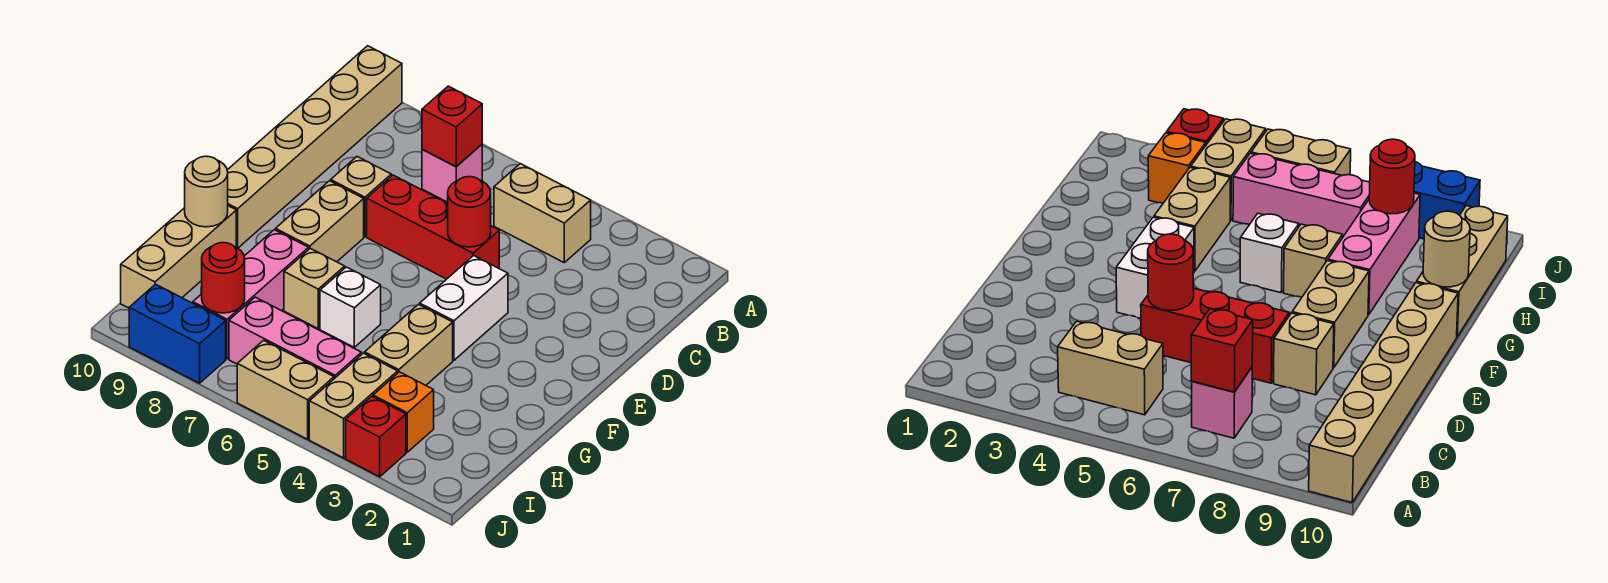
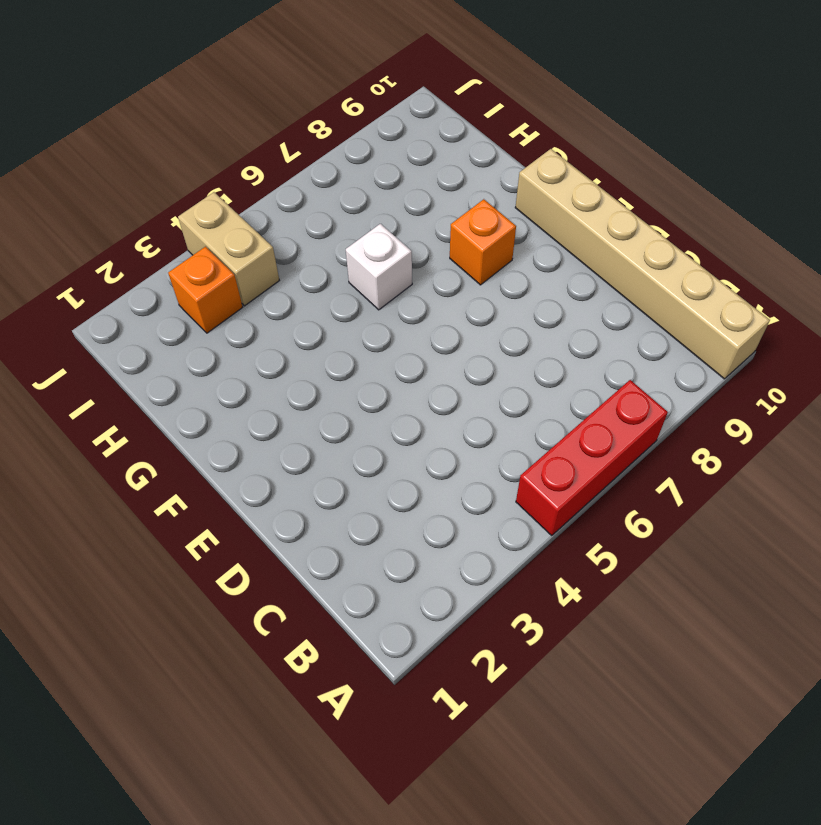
red brick A5:A7 level 1 -> red brick D5:D7 level 1
orange brick F8 level 1 -> tan brick E8:F8 level 1
none -> tan brick B4:B5 level 1
none -> pink brick B7 level 1
none -> tan brick D8 level 1

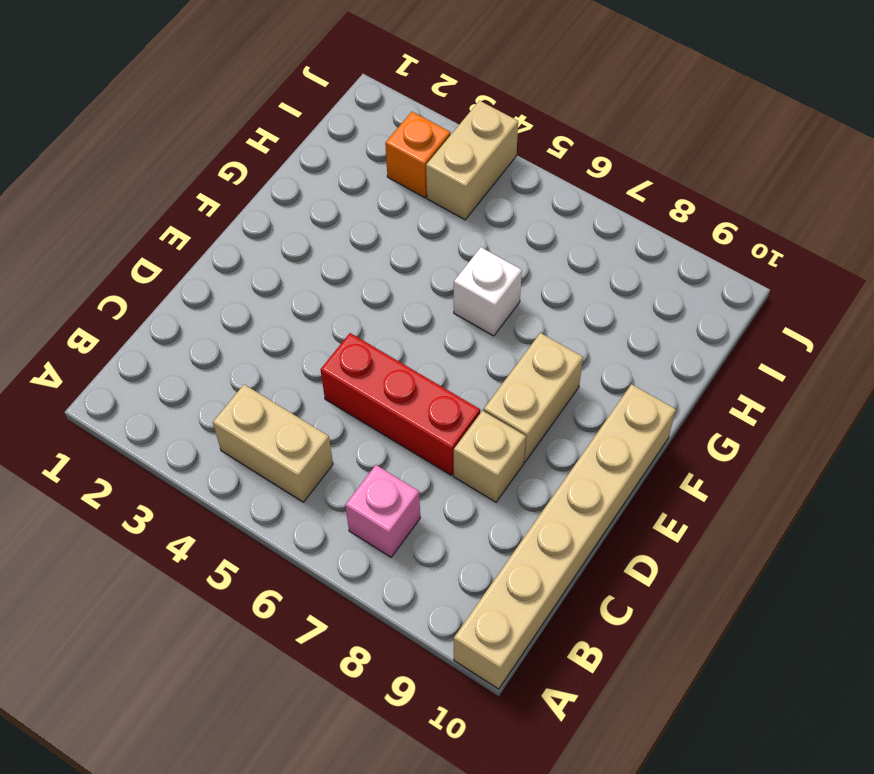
none -> white brick E4:F4 level 1
none -> tan brick G4:H4 level 1
none -> tan brick G7 level 1

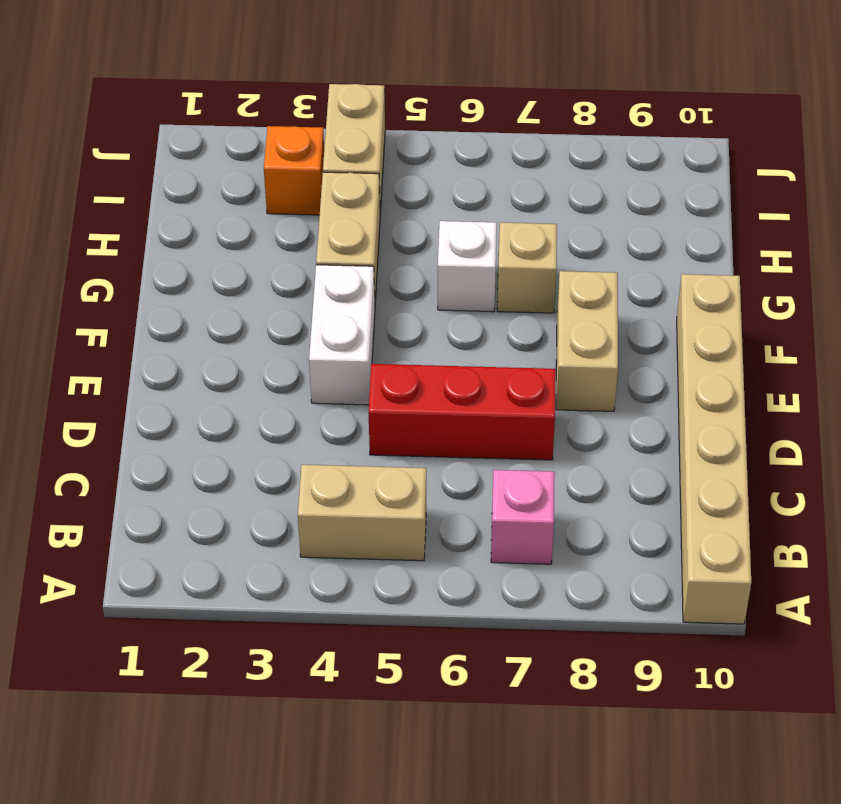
none -> tan brick D8 level 1
none -> pink brick G8:I8 level 1
none -> tan brick G10:I10 level 1

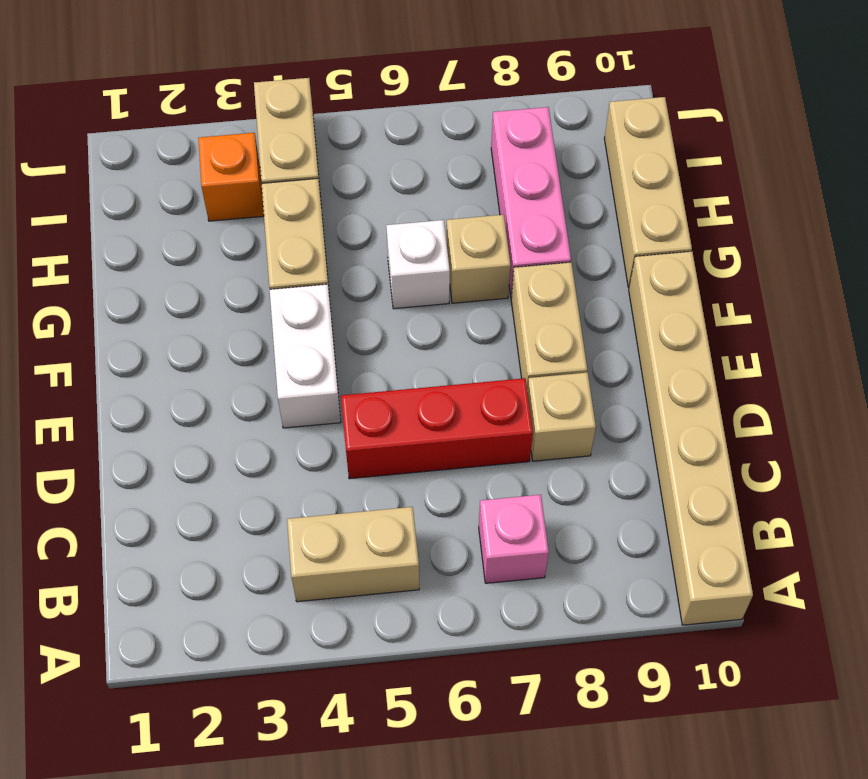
none -> pink brick I5:I7 level 1
none -> red brick J3 level 1
none -> tan brick J5:J6 level 1

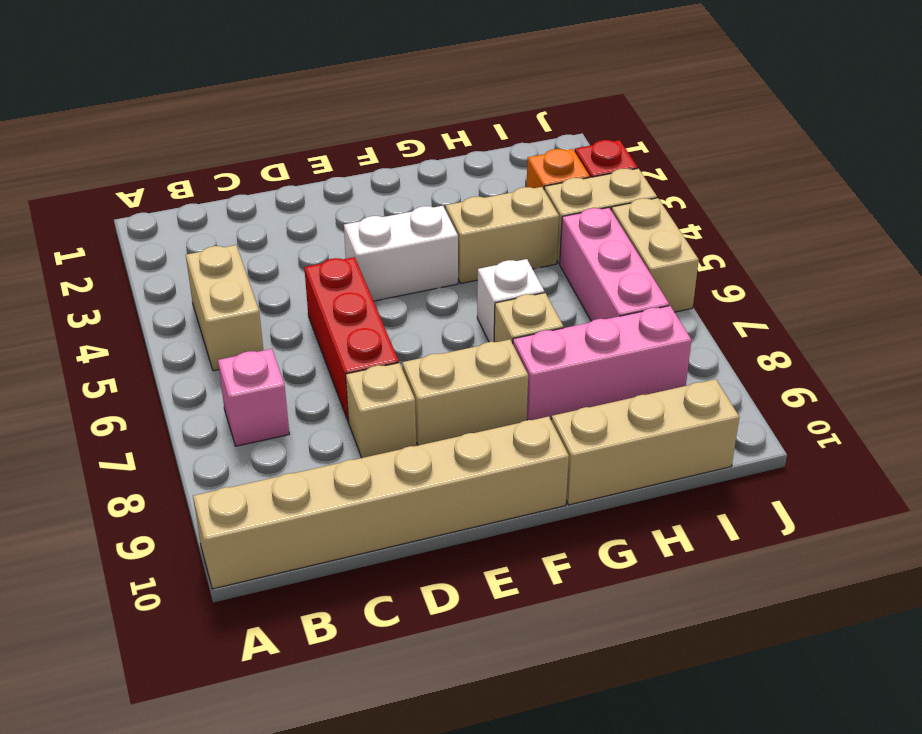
none -> blue brick J8:J9 level 1
none -> red brick B7 level 2
none -> red round brick D5 level 2

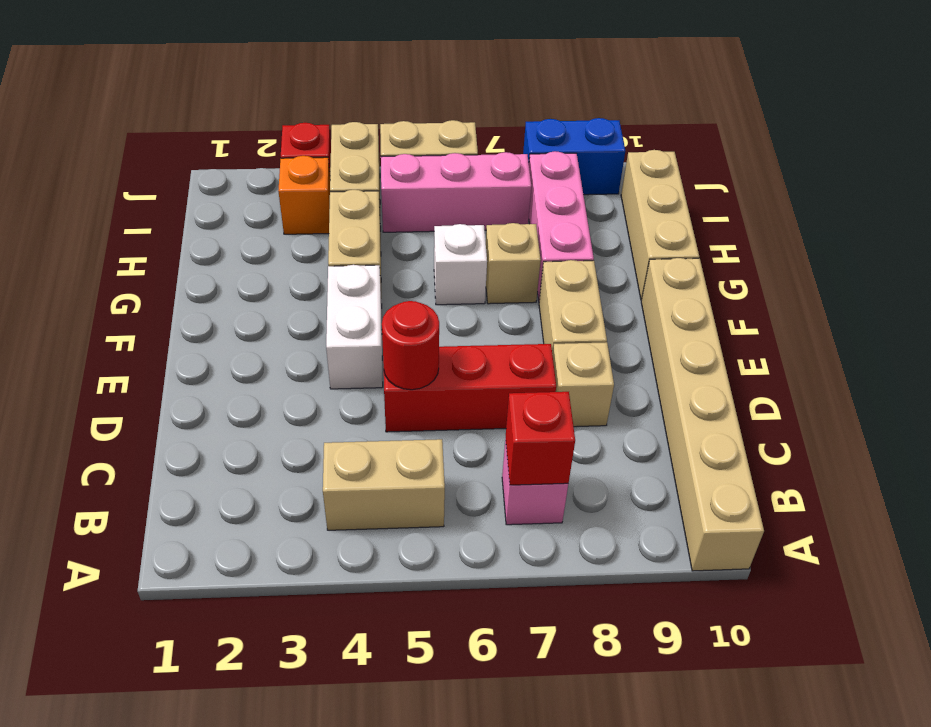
none -> tan round brick G10 level 2
none -> red round brick I8 level 2

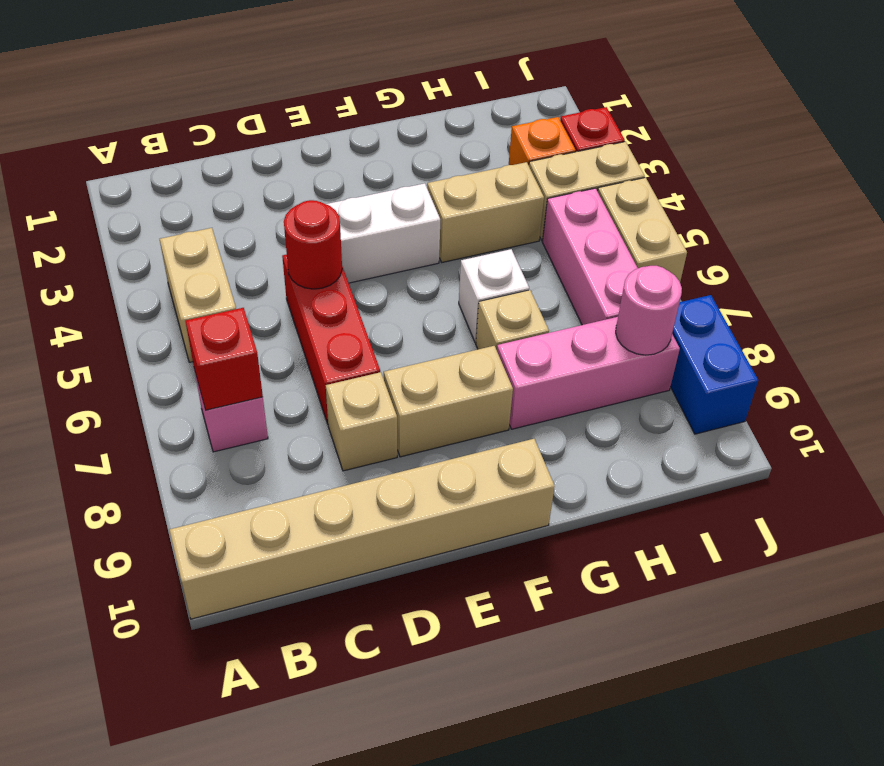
pink round brick I8 level 2 -> red round brick I8 level 2
none -> tan brick G10:I10 level 1
none -> tan round brick G10 level 2

